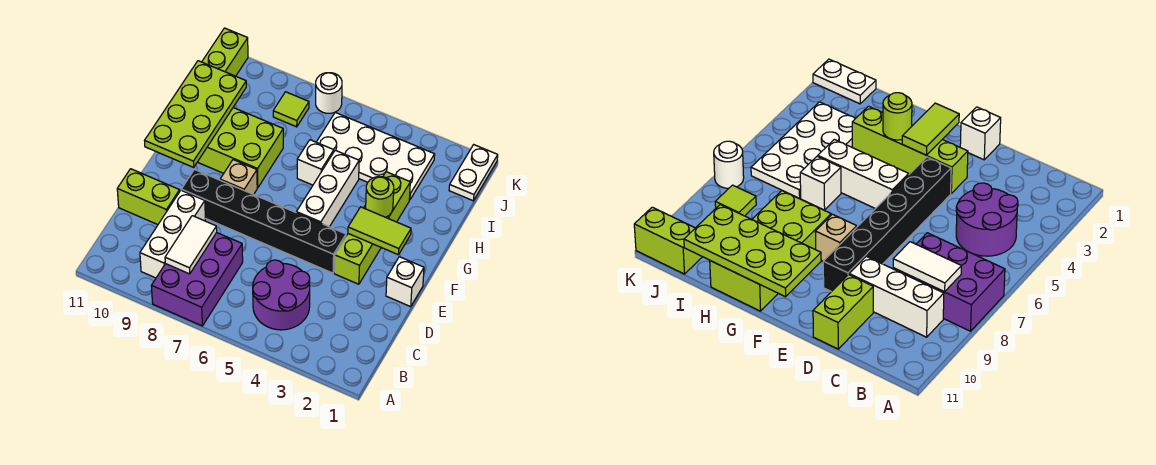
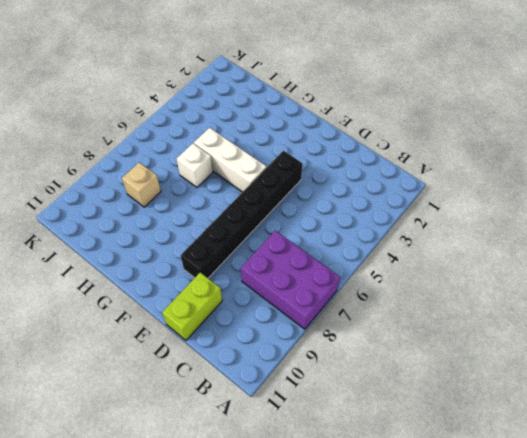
tan brick I8 level 1 -> tan brick F8 level 1
none -> purple round brick B4:C5 level 1
none -> white brick B9:D9 level 1
none -> white brick E1 level 1

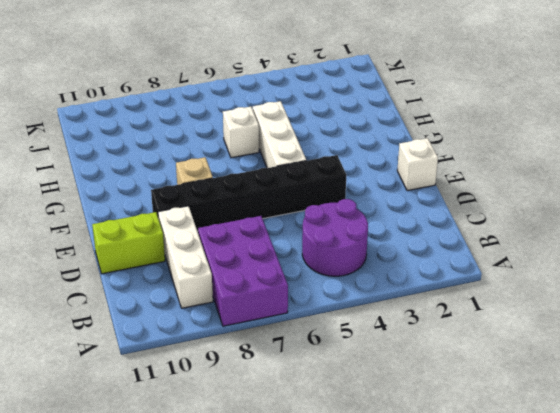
none -> lime brick E3:H3 level 1
none -> lime brick G8:H11 level 1
none -> white plate I3:J6 level 1

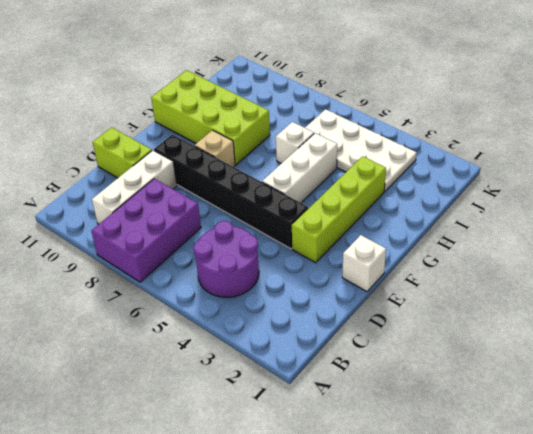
none -> white plate J1:K1 level 1
none -> lime tile J8 level 1
none -> lime brick J11:K11 level 1

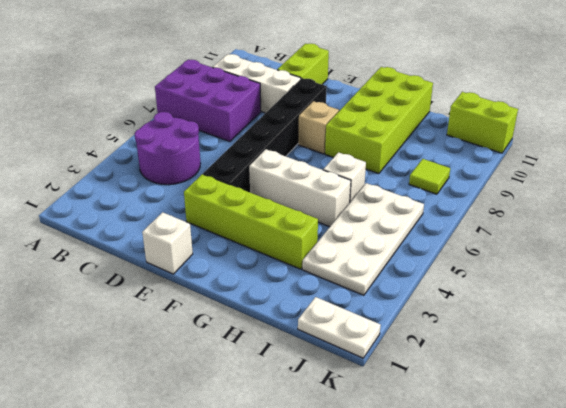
none -> white round brick K7 level 1
none -> white tile B8:C8 level 2
none -> lime tile F2:F3 level 2

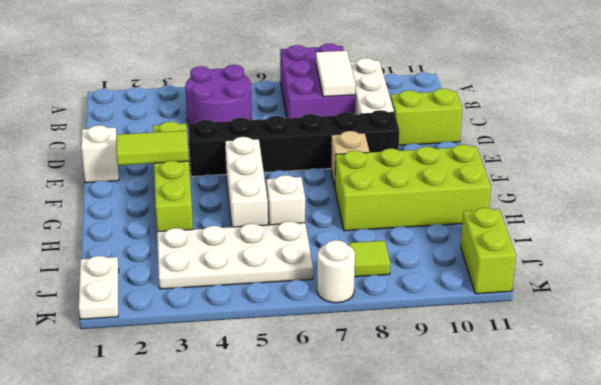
none -> lime plate F10:I11 level 2
none -> lime round brick G3 level 2

